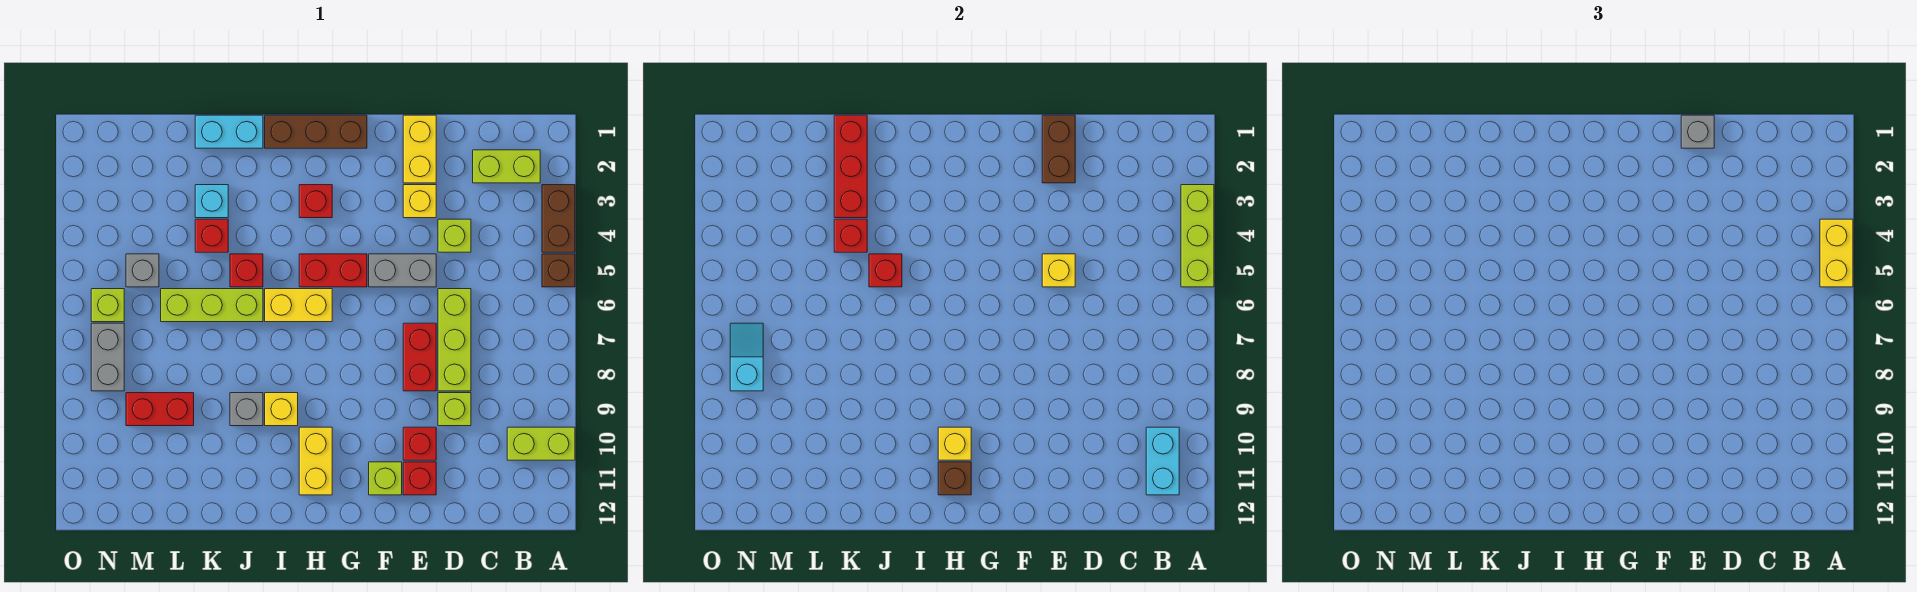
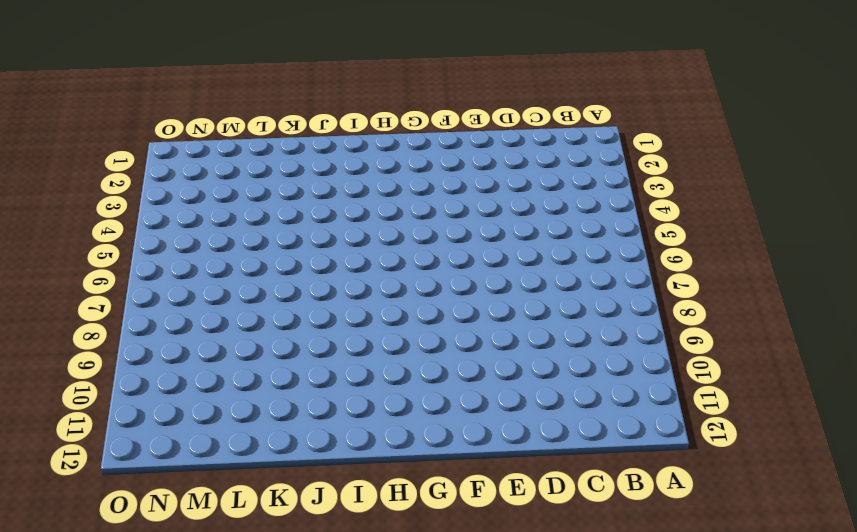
none -> brown brick A3:A4 level 1
none -> brown brick A5 level 1
none -> lime brick A10:B10 level 1
none -> lime brick B2:C2 level 1

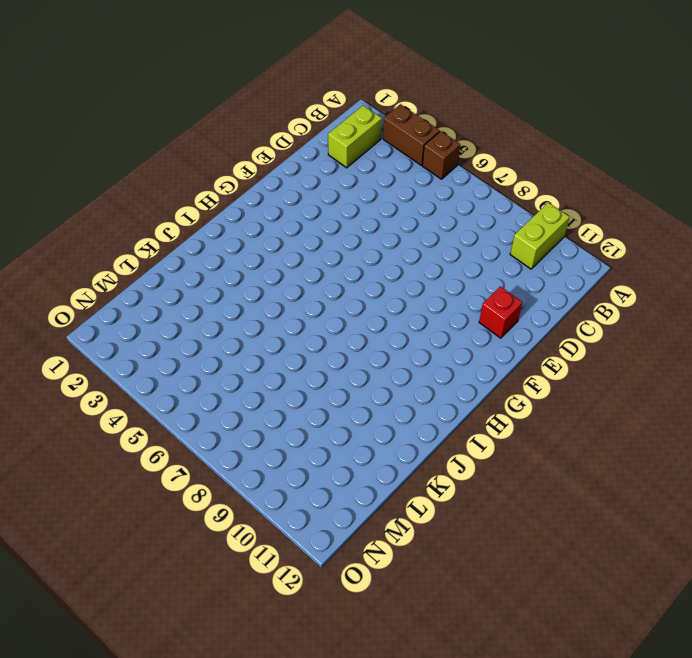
none -> lime brick D4 level 1
none -> lime brick D6:D8 level 1
none -> lime brick D9 level 1
none -> yellow brick E1:E2 level 1

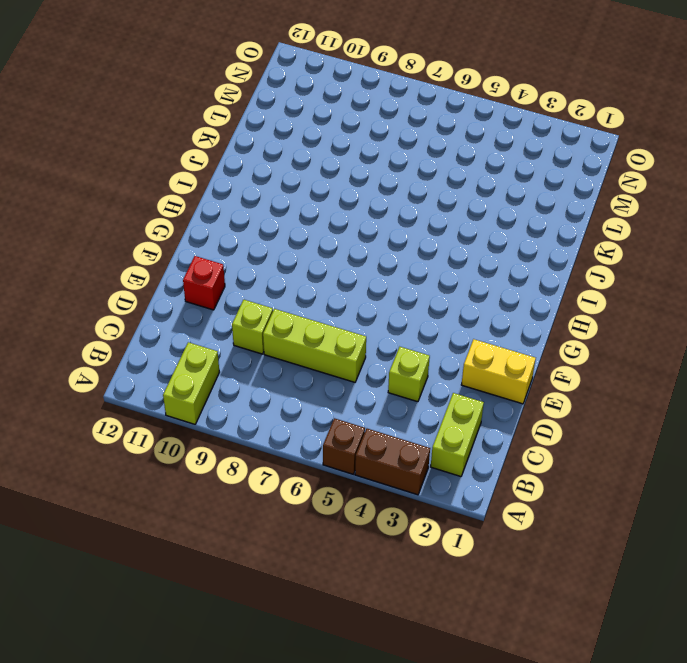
none -> yellow brick E3 level 1
none -> grey brick E5:F5 level 1
none -> red brick E7:E8 level 1
none -> red brick E10 level 1

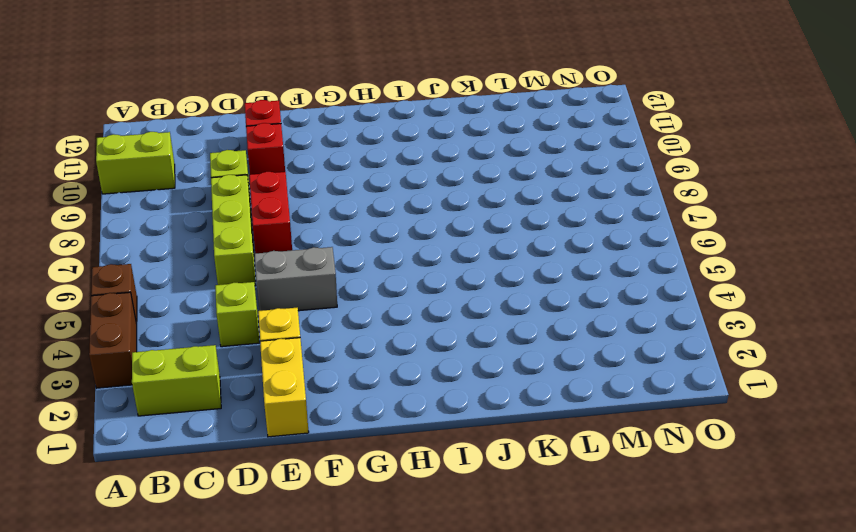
none -> lime brick F11 level 1
none -> brown brick G1:I1 level 1
none -> red brick G5:H5 level 1
none -> red brick H3 level 1

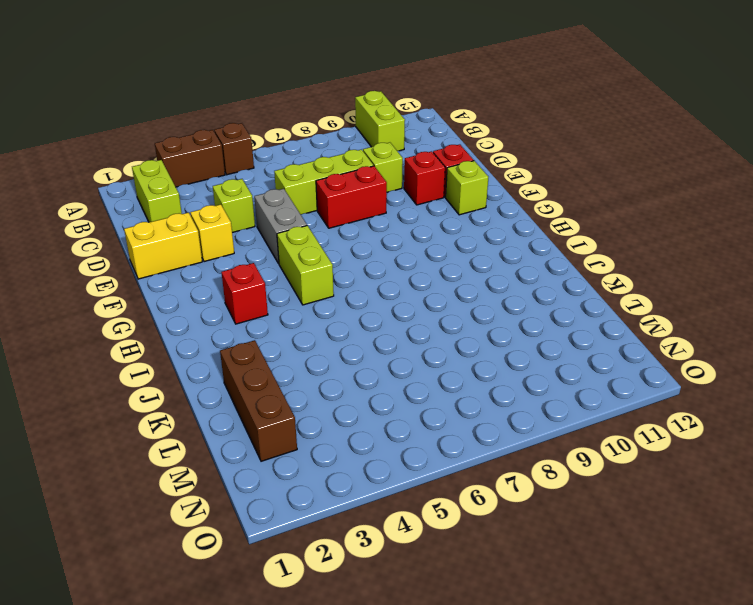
lime brick G5:H5 level 1 -> red brick G5:H5 level 1
brown brick K2:M2 level 1 -> brown brick G1:I1 level 1
none -> yellow brick H6:I6 level 1
none -> yellow brick H10:H11 level 1
none -> yellow brick I9 level 1
none -> cyan brick J1:K1 level 1

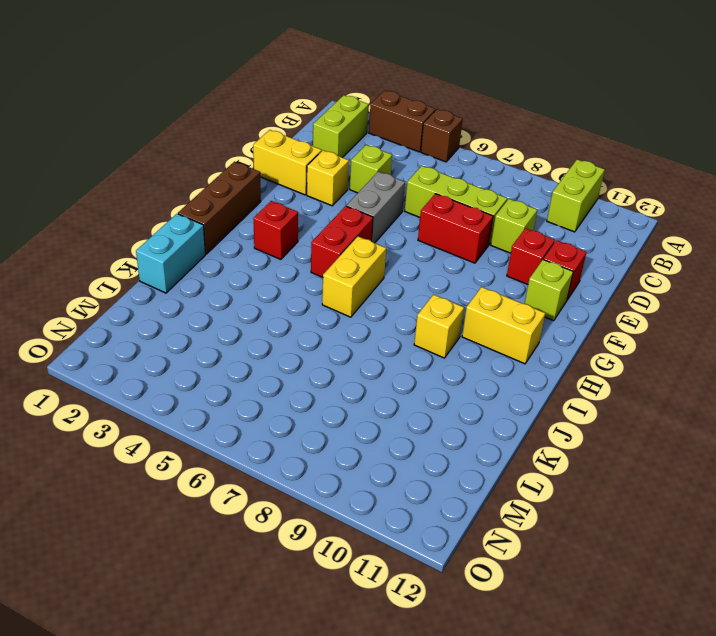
none -> red brick J5 level 1
none -> lime brick J6:L6 level 1
none -> grey brick J9 level 1
none -> cyan brick K3 level 1

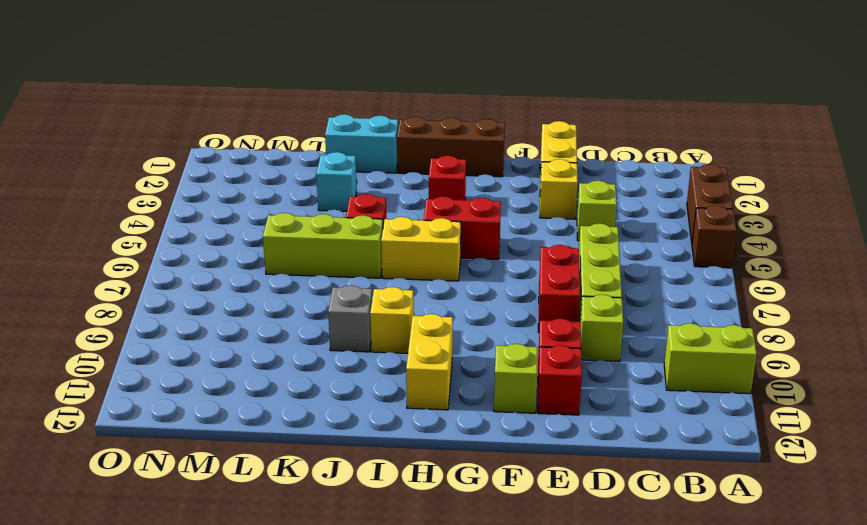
none -> lime brick B2:C2 level 1
none -> grey brick E5:F5 level 1
none -> red brick K4 level 1
none -> red brick L9:M9 level 1

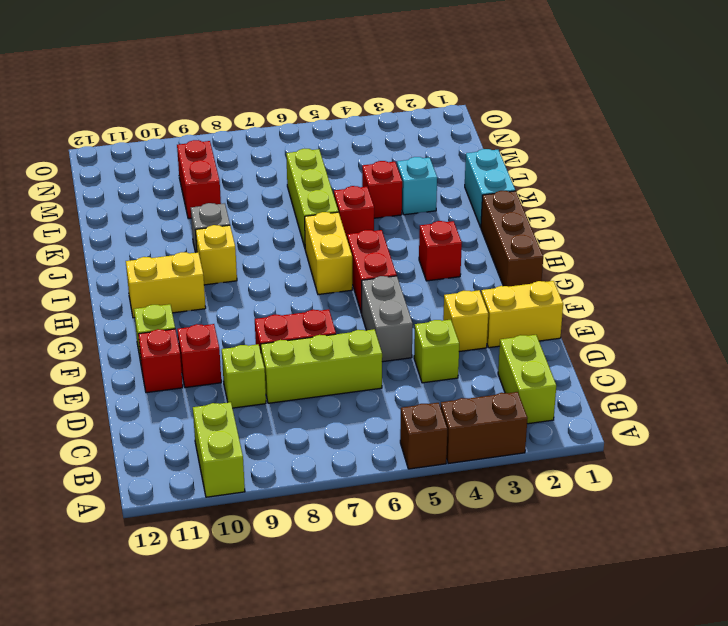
none -> grey brick M5 level 1
none -> lime brick N6 level 1
none -> grey brick N7:N8 level 1
none -> lime brick A3:A5 level 2

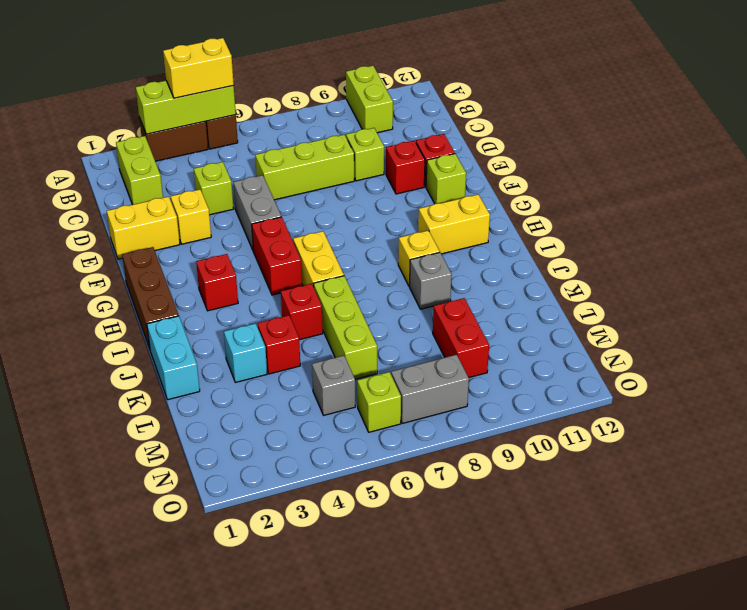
none -> red brick E7:E8 level 1
none -> cyan brick B10:B11 level 2
none -> brown brick E1:E2 level 2
none -> yellow brick E5 level 2

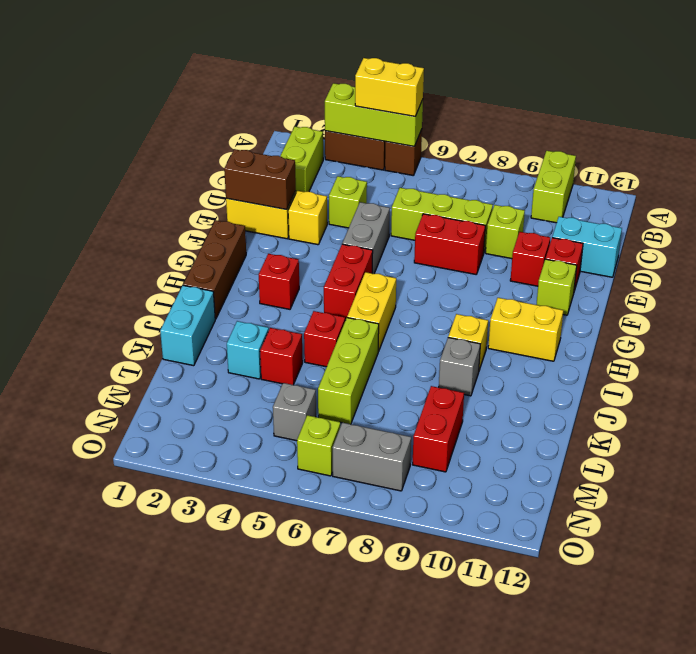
cyan brick D11:D12 level 1 -> cyan brick B10:B11 level 2
none -> yellow brick E5 level 2
none -> yellow brick H10 level 2
none -> brown brick H11 level 2
none -> red brick J5 level 2

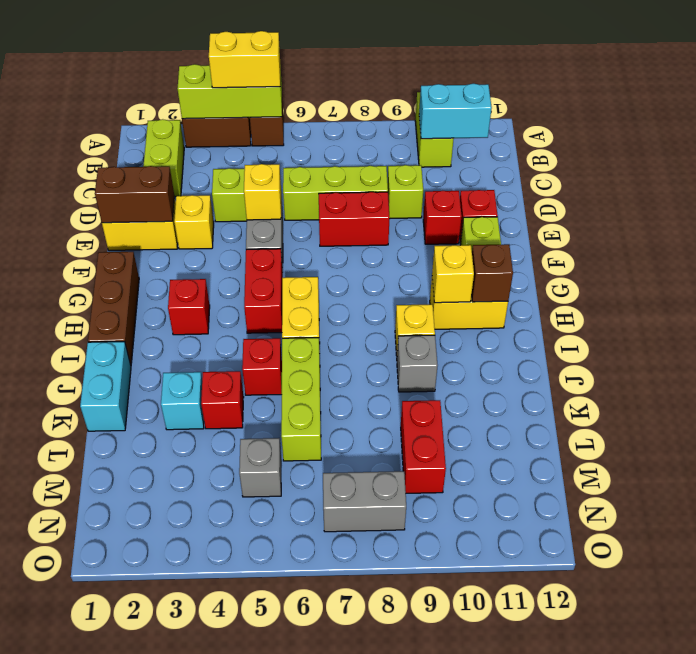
none -> lime brick N6 level 1
none -> red brick J5 level 2
none -> red brick K1:K3 level 2
none -> red brick K4 level 2

